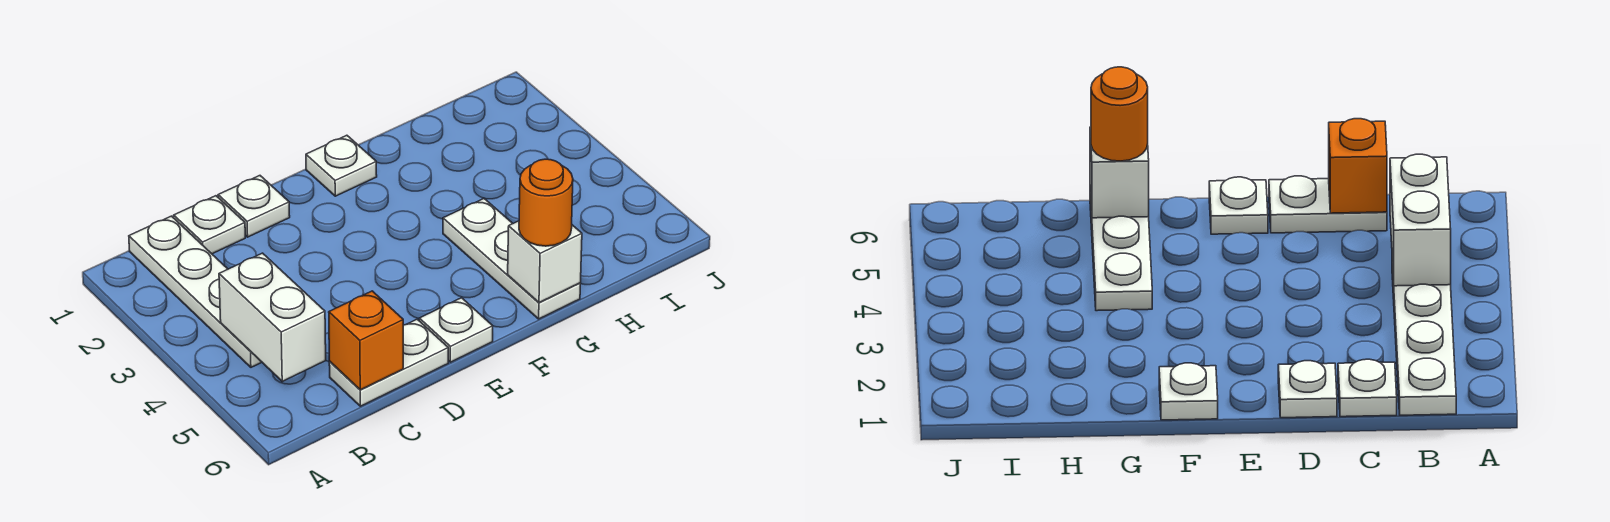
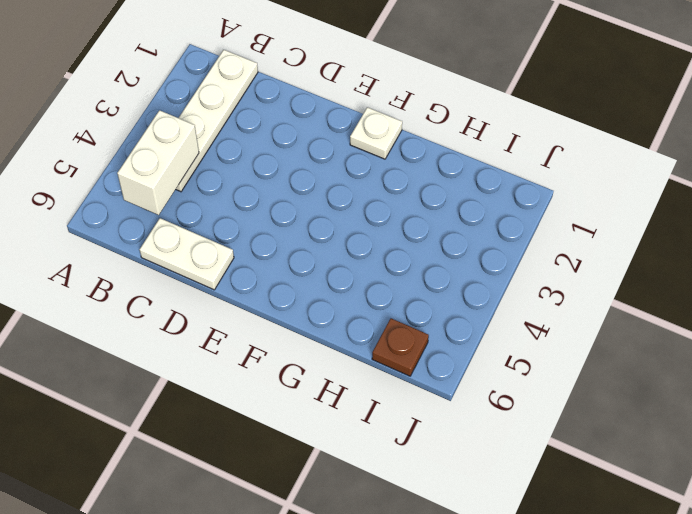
brown plate I6 level 1 -> none
none -> white plate C1 level 1
none -> white plate D1 level 1

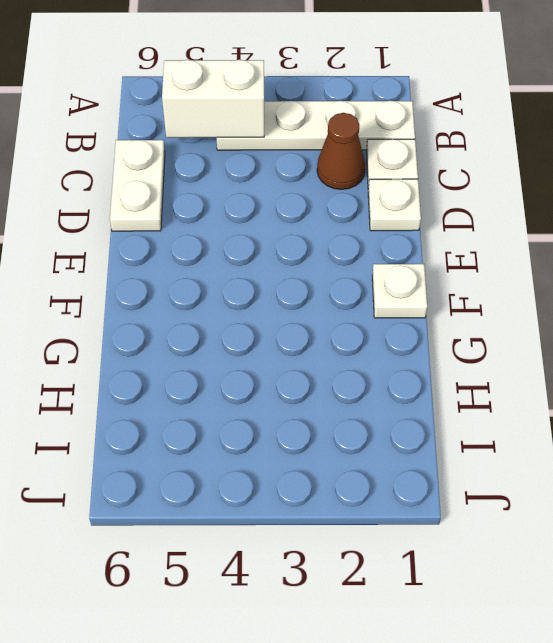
brown cone C2 level 1 -> none
none -> white plate E6 level 1
none -> white plate G4:G6 level 1

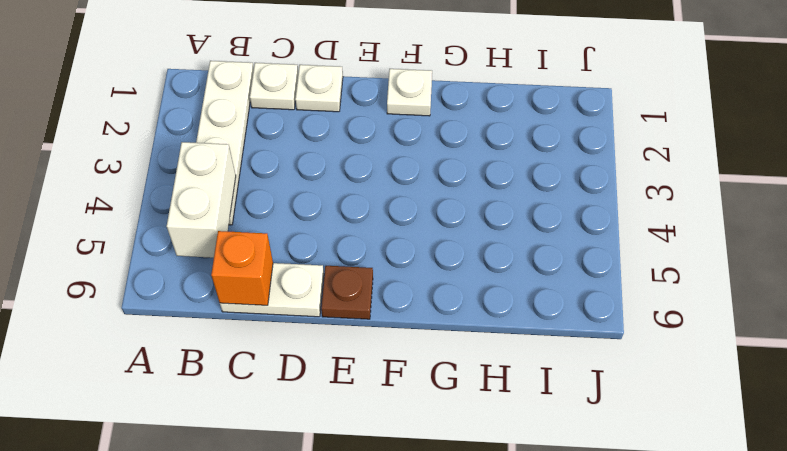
brown plate E6 level 1 -> white plate E6 level 1
none -> white plate G4:G6 level 1
none -> white brick G6 level 2

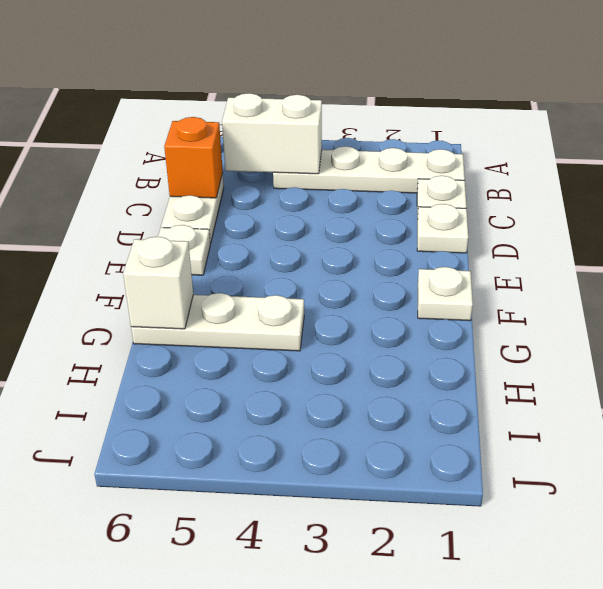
none -> orange round brick G6 level 3

